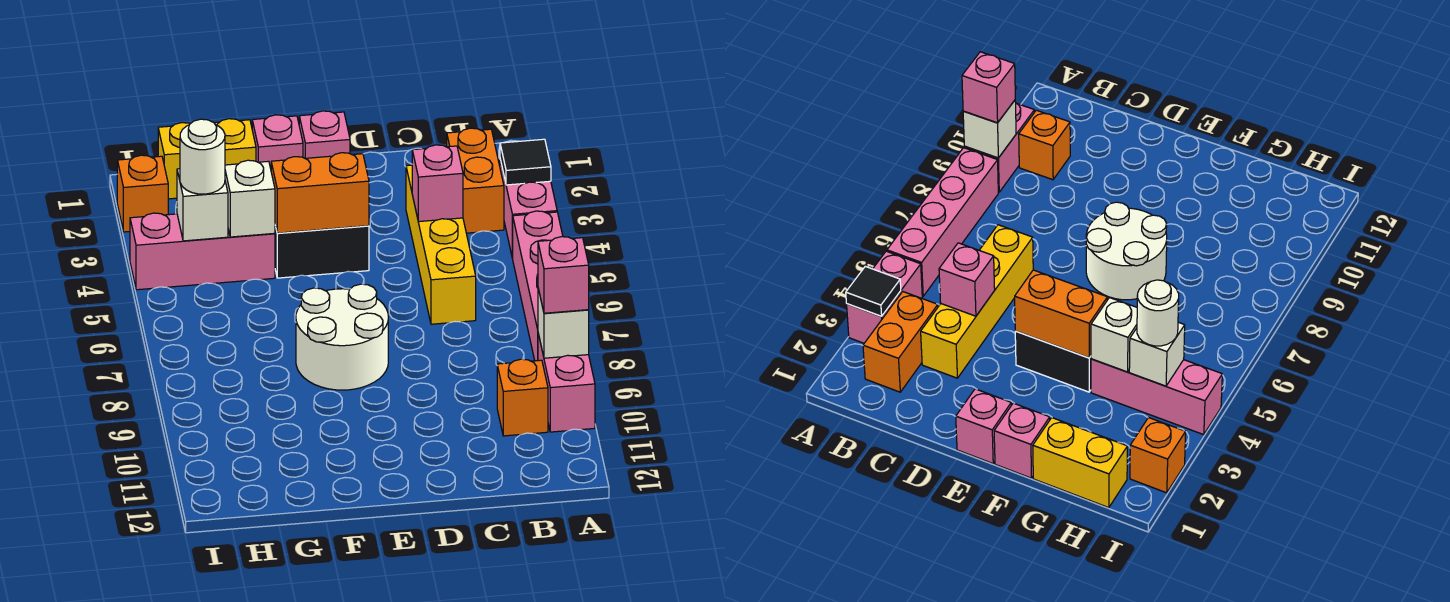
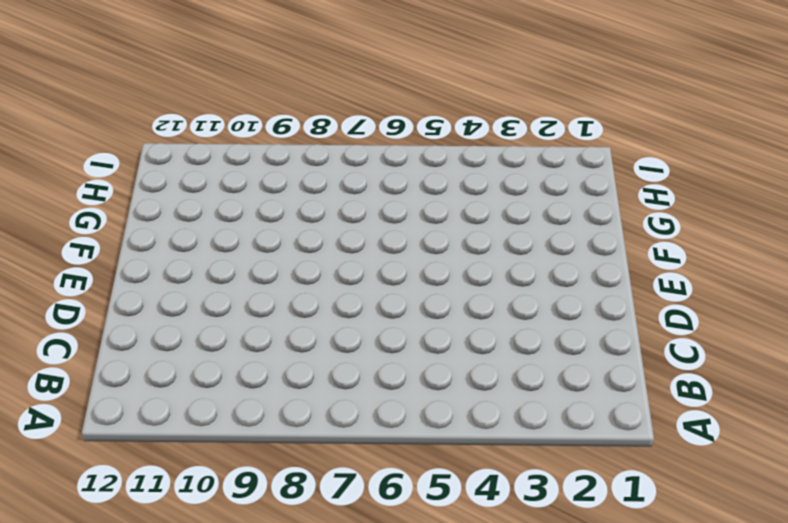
none -> pink brick A3:A4 level 1
none -> pink brick A5:A8 level 1
none -> pink brick A9:A10 level 1

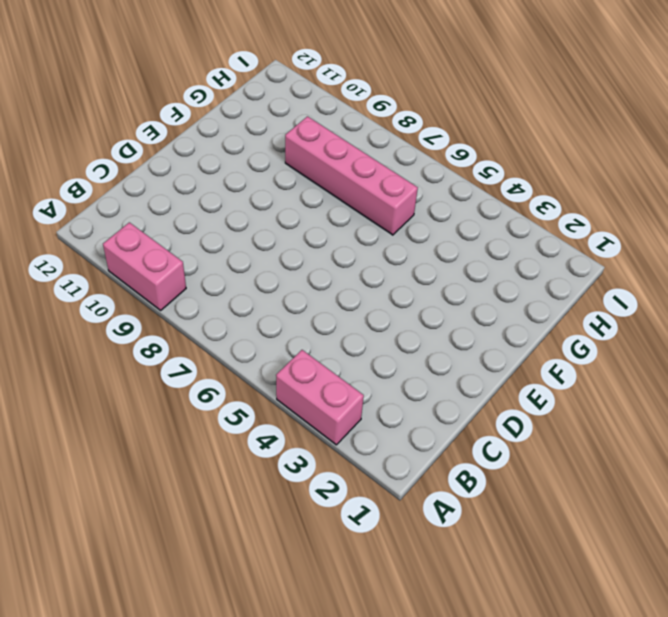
pink brick G6:G9 level 1 -> pink brick A5:A8 level 1
none -> orange brick B2:B3 level 1
none -> orange brick B10 level 1
none -> yellow brick C3:C6 level 1

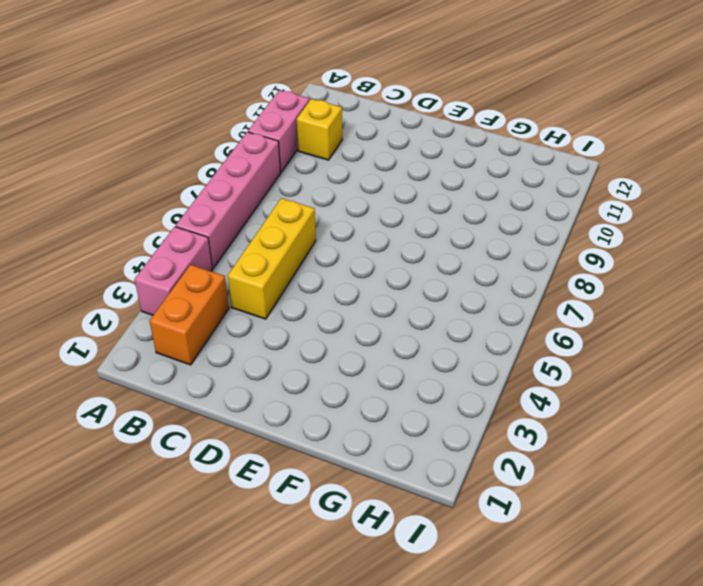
yellow brick B10 level 1 -> orange brick B10 level 1
yellow brick C4:C6 level 1 -> yellow brick C3:C6 level 1
none -> pink brick E1 level 1
none -> black brick E4:F4 level 1
none -> white round brick E7:F8 level 1

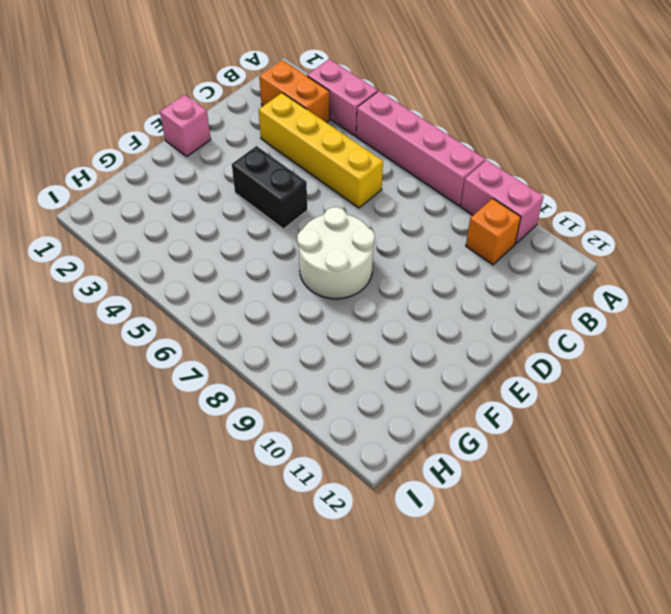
black brick E4:E5 level 1 -> black brick E4:F4 level 1
none -> pink brick F1 level 1
none -> yellow brick G1:H1 level 1
none -> pink brick G4:I4 level 1

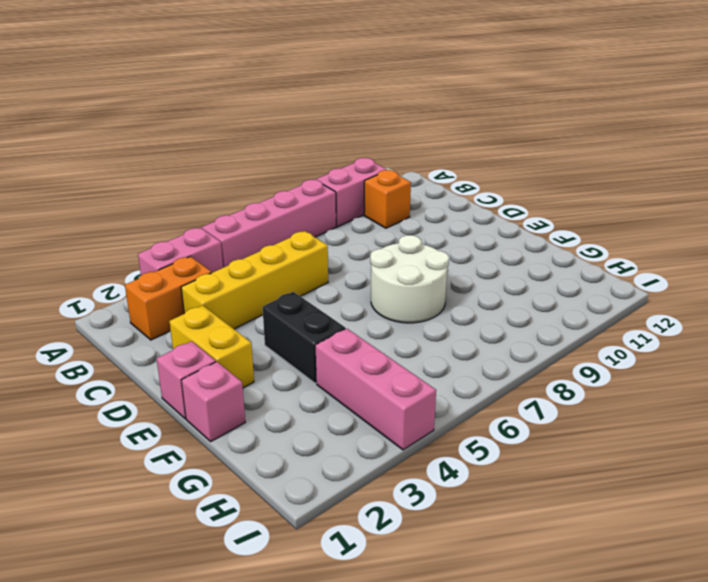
yellow brick D2:E2 level 1 -> yellow brick G1:H1 level 1
none -> orange brick I2 level 1
none -> black tile A3 level 2
none -> white brick A9 level 2

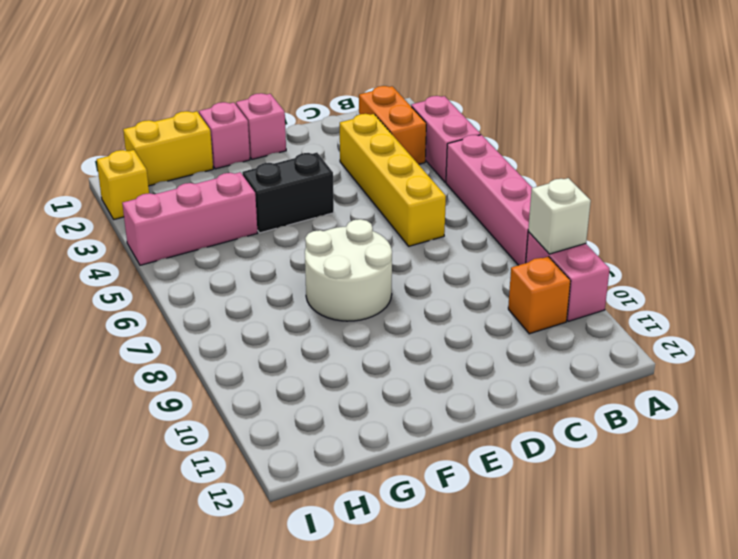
yellow brick I2 level 1 -> orange brick I2 level 1
none -> black tile A3 level 2
none -> pink brick C4 level 2
none -> orange brick E4:F4 level 2

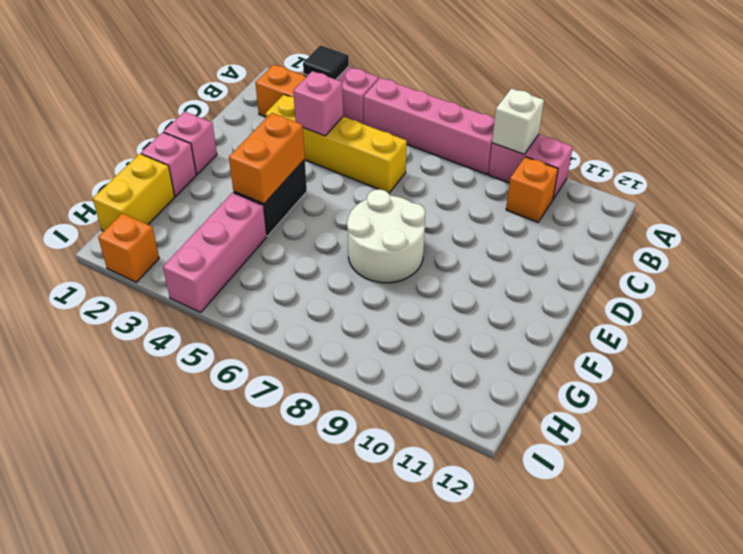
none -> white brick G4 level 2
none -> white brick H4 level 2
none -> pink brick A9 level 3

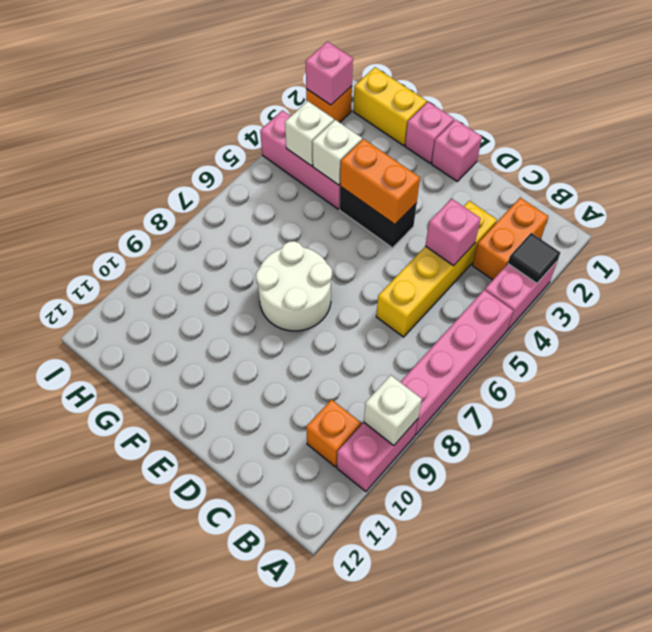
pink brick I2 level 2 -> pink brick A9 level 3
none -> white round brick H4 level 3

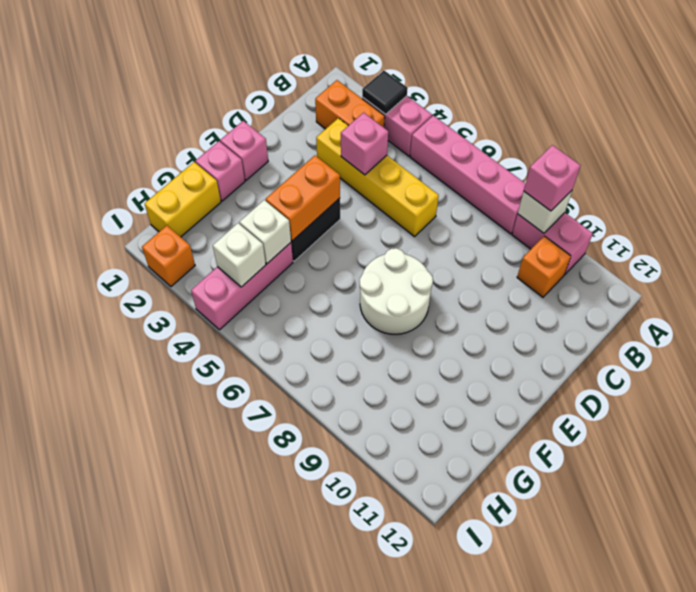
none -> white round brick H4 level 3

